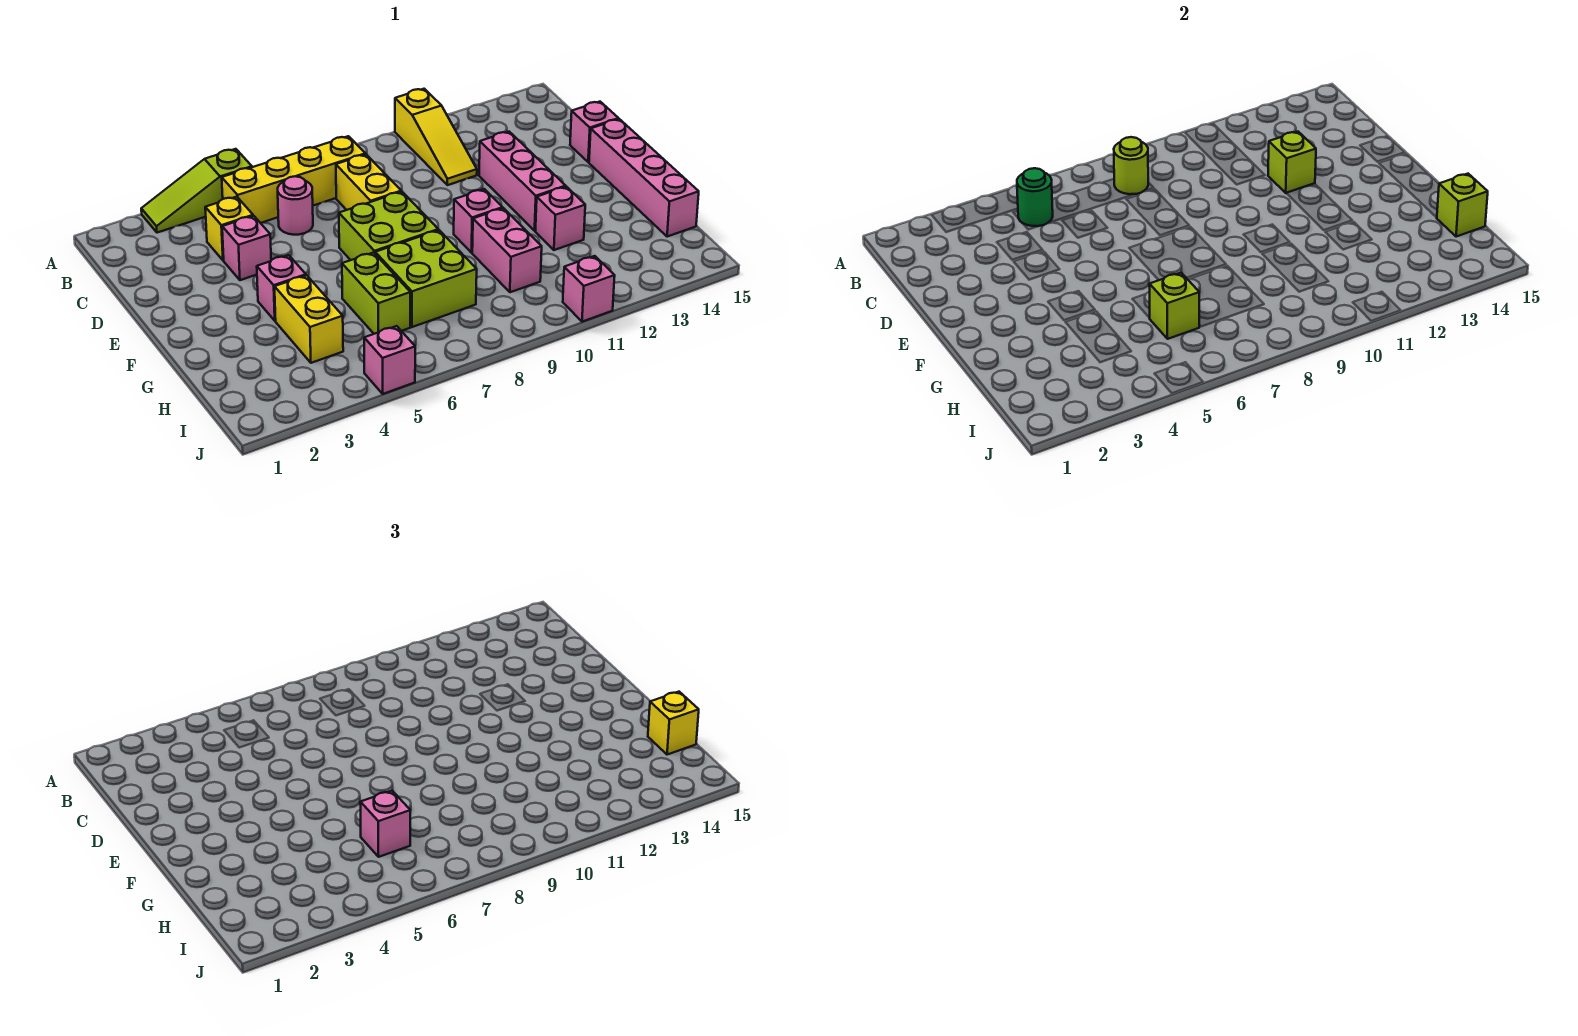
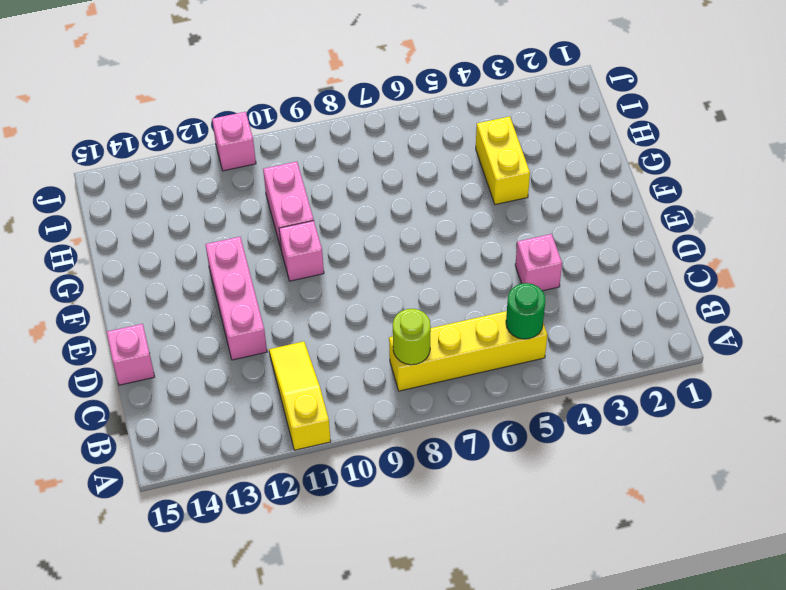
none -> lime slope A3:A5 level 1 top 5
none -> yellow brick C4 level 1
none -> pink round brick C6 level 1

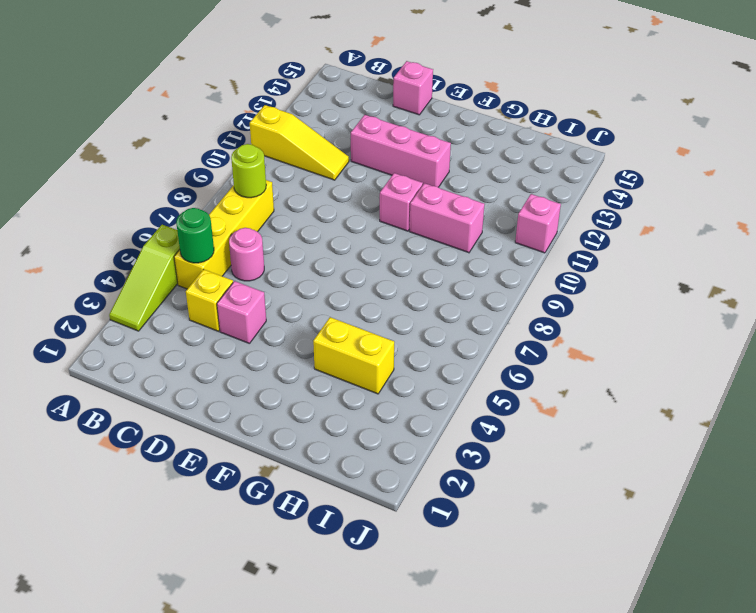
none -> yellow brick C8:D8 level 1
none -> lime brick E7:F8 level 1
none -> pink brick E15:H15 level 1

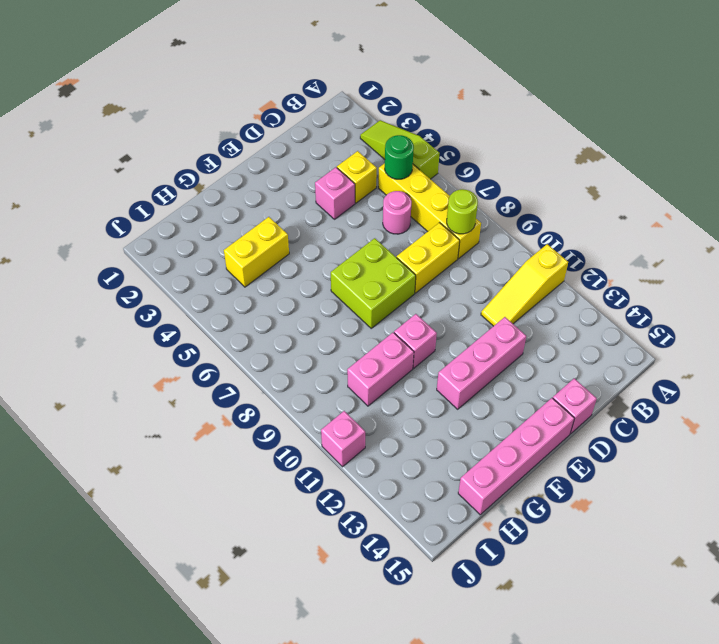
none -> pink brick F4 level 1
none -> lime brick G6:H6 level 1
none -> lime brick G7:H8 level 1

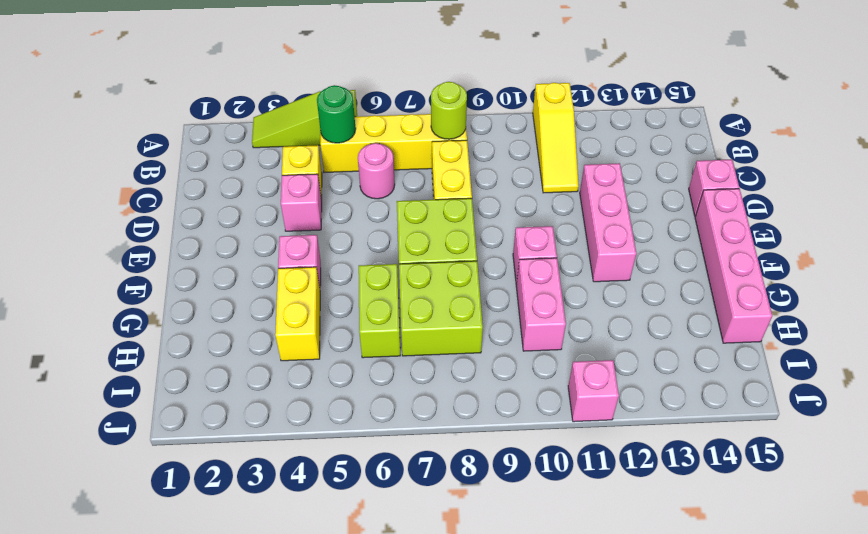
none -> pink brick G12 level 1
none -> pink brick J5 level 1
none -> lime brick D12 level 2

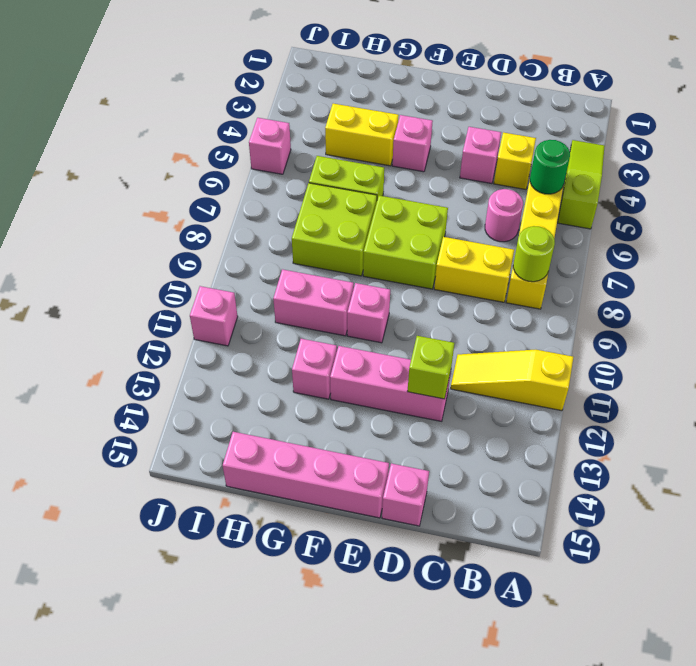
none -> lime brick H6 level 2
none -> lime brick H15 level 2
none -> pink brick H6 level 3

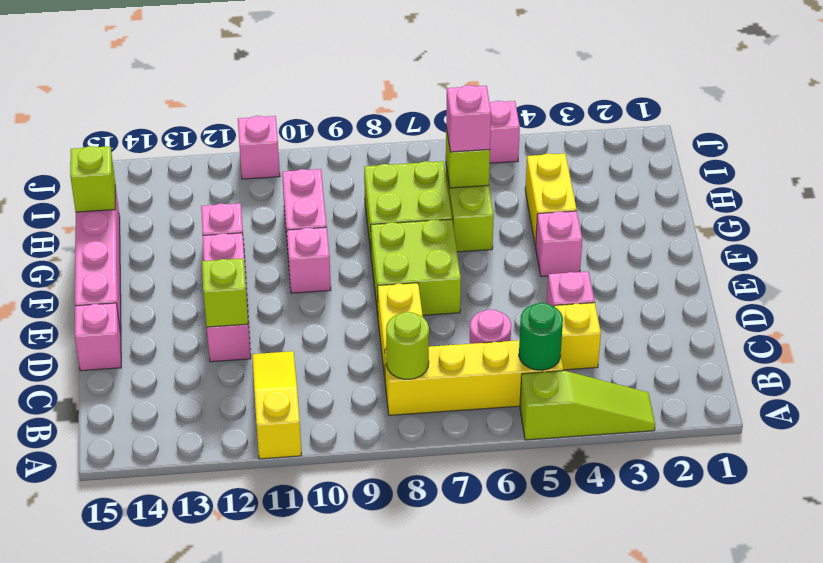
none -> yellow brick H15 level 3

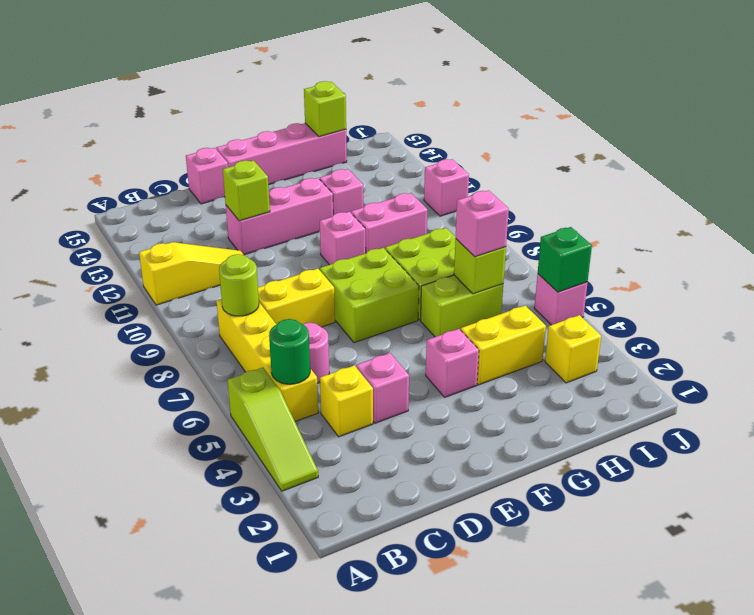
yellow brick I3 level 1 -> yellow brick H15 level 3
green brick J5 level 2 -> none

